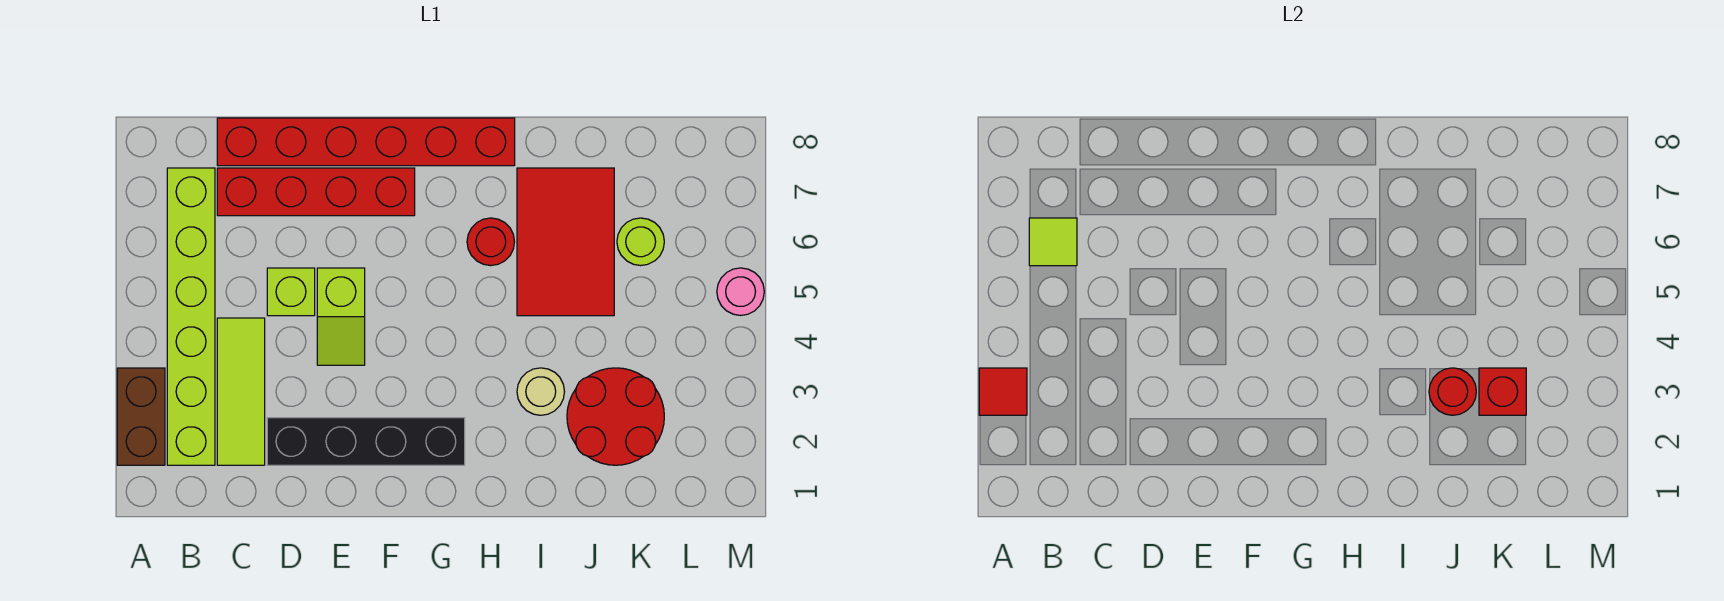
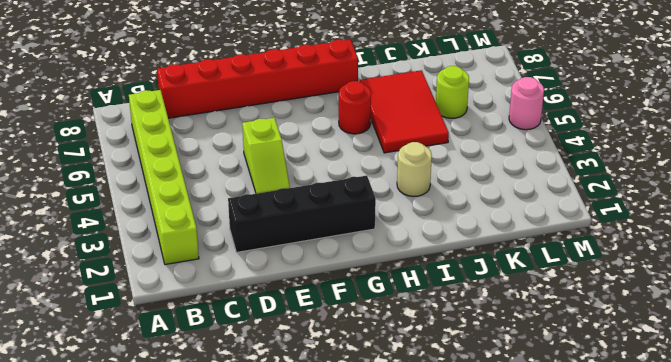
none -> brown brick A2:A3 level 1
none -> lime tile C2:C4 level 1
none -> red brick C7:F7 level 1

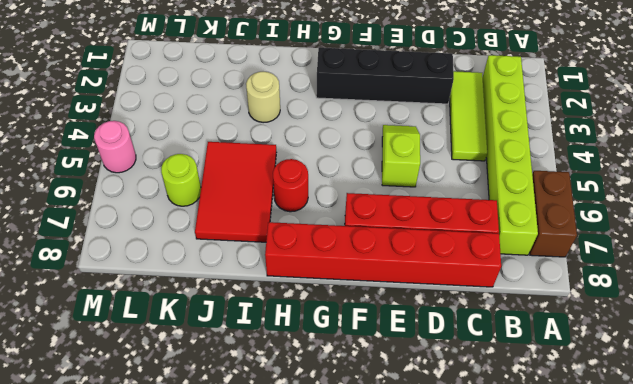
brown brick A6:A7 level 1 -> brown brick A2:A3 level 1
none -> lime brick D5 level 1
none -> red round brick J2:K3 level 1
none -> red tile A3 level 2

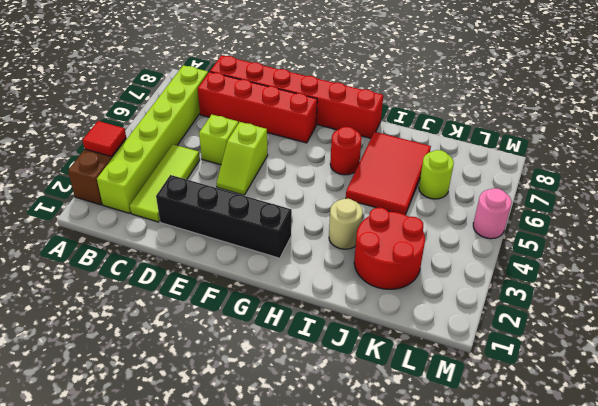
none -> lime tile B6 level 2
none -> red round brick J3 level 2
none -> red brick K3 level 2

